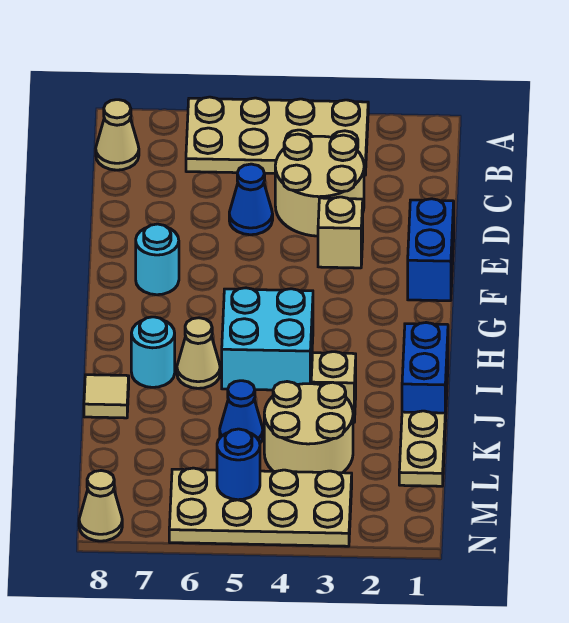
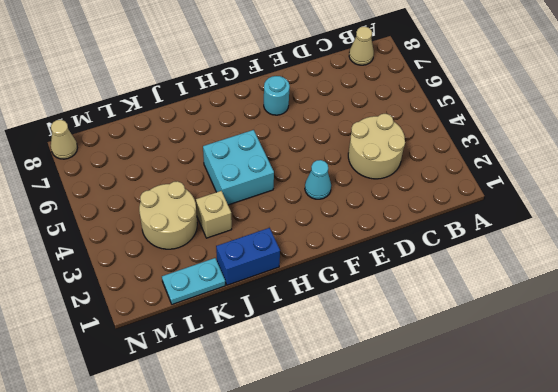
cyan cone F3 level 1 -> none
cyan plate K1:L1 level 1 -> tan plate K1:L1 level 1
none -> tan plate A3:B6 level 1
none -> blue cone D5 level 1
none -> blue brick E1:F1 level 1

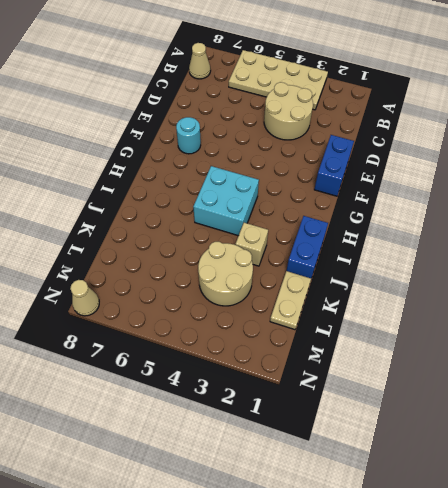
none -> blue cone D5 level 1
none -> tan brick E3 level 1
none -> tan cone I6 level 1

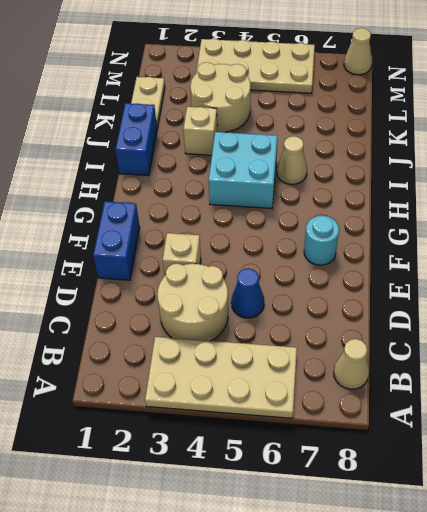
none -> cyan round brick I7 level 1
none -> tan tile J8 level 1
none -> blue cone K5 level 1

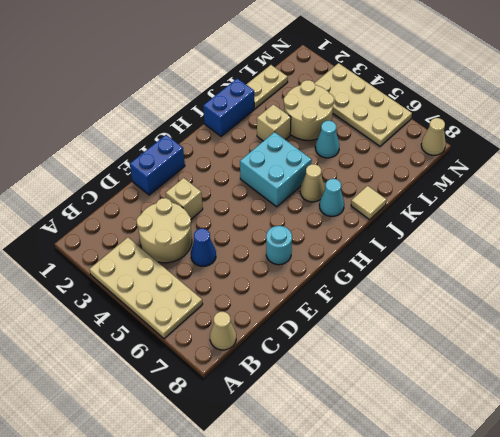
cyan cone I7 level 1 -> cyan round brick I7 level 1
cyan cone K5 level 1 -> blue cone K5 level 1
none -> blue round brick M5 level 2

